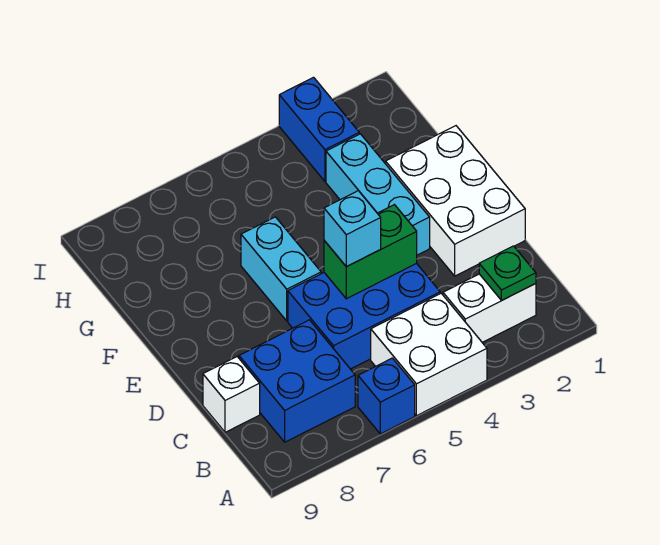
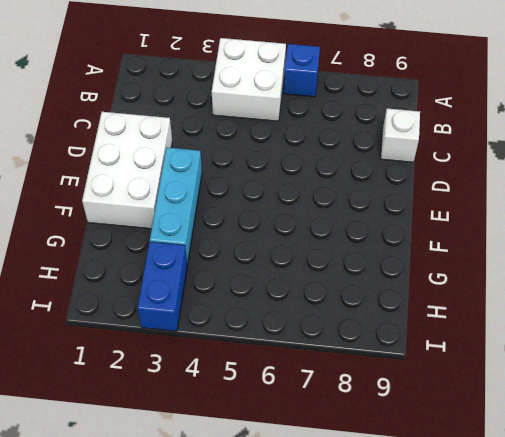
none -> white brick B2:B3 level 1
none -> blue brick B7:C8 level 1
none -> blue brick C4:D6 level 1

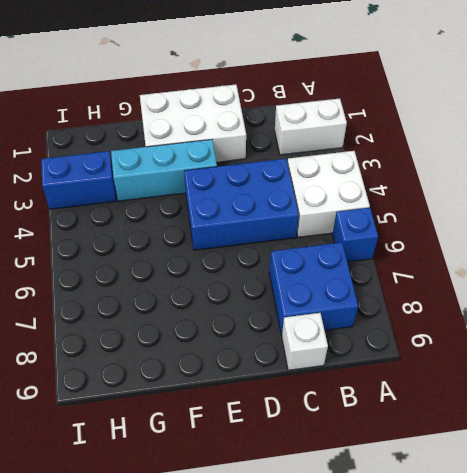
white brick A2:B2 level 1 -> white brick B2:B3 level 1
blue brick C4:E5 level 1 -> blue brick C4:D6 level 1
none -> cyan brick E6:F6 level 1
none -> green plate B2 level 2
none -> green brick D4:D5 level 2

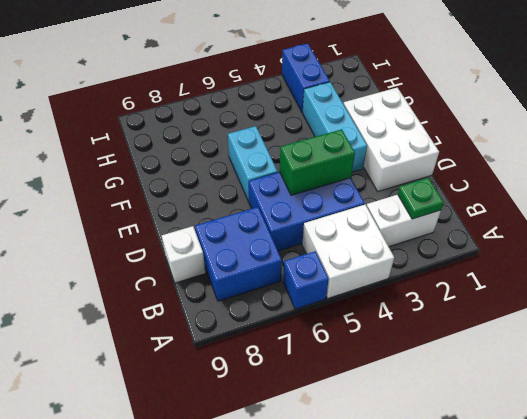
none -> cyan brick D5 level 3

